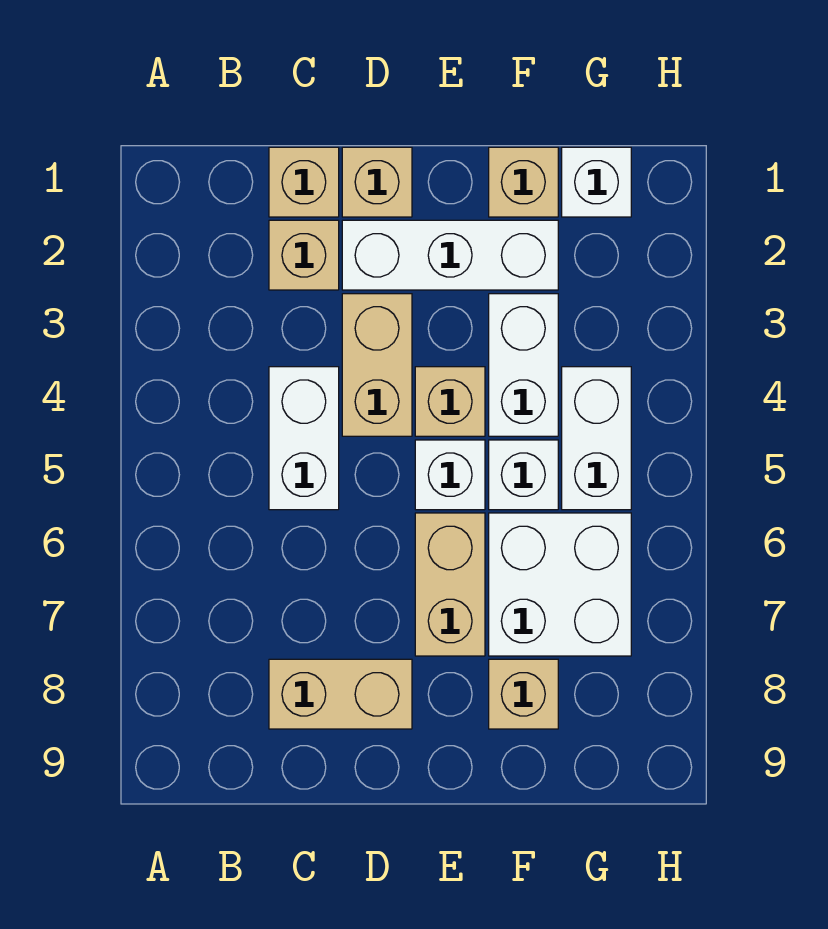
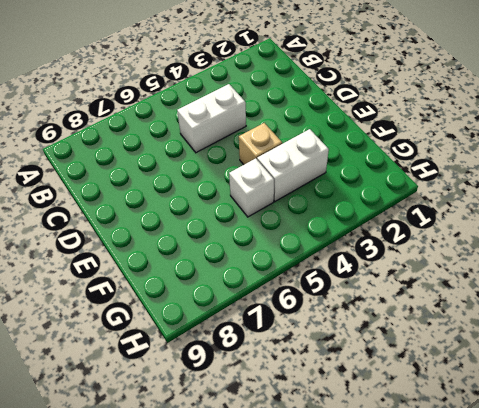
none -> tan brick C1 level 1
none -> tan brick C2 level 1
none -> tan brick C8:D8 level 1

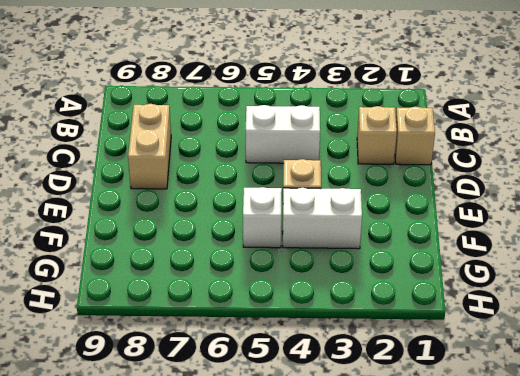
none -> tan brick D1 level 1
none -> white brick D2:F2 level 1
none -> tan brick D3:D4 level 1

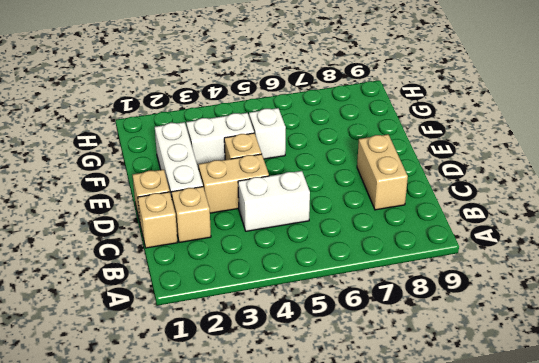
none -> white brick E5 level 1
none -> tan brick E6:E7 level 1
none -> tan brick F1 level 1

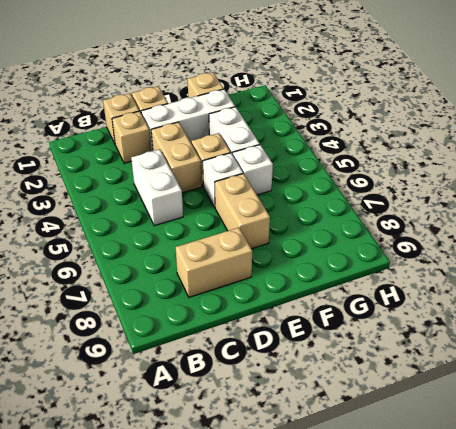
none -> white brick F6:G7 level 1
none -> tan brick F8 level 1
none -> white brick G1 level 1

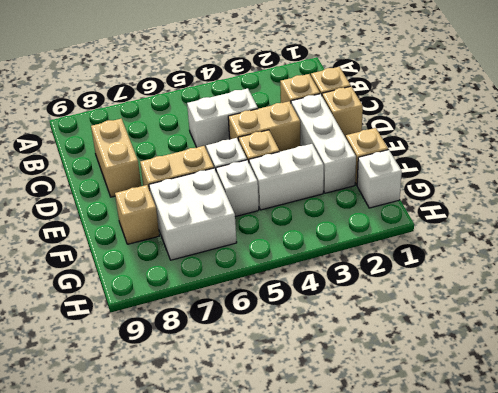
none -> white brick G4:G5 level 1

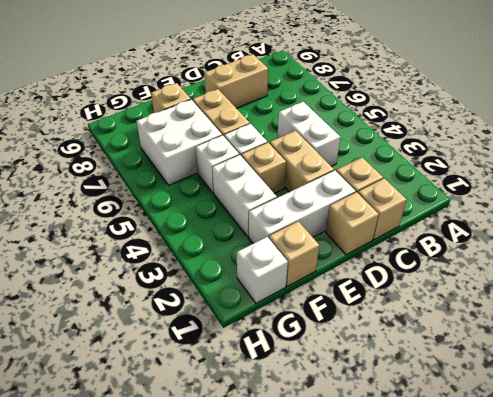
none -> white brick G4:G5 level 1

